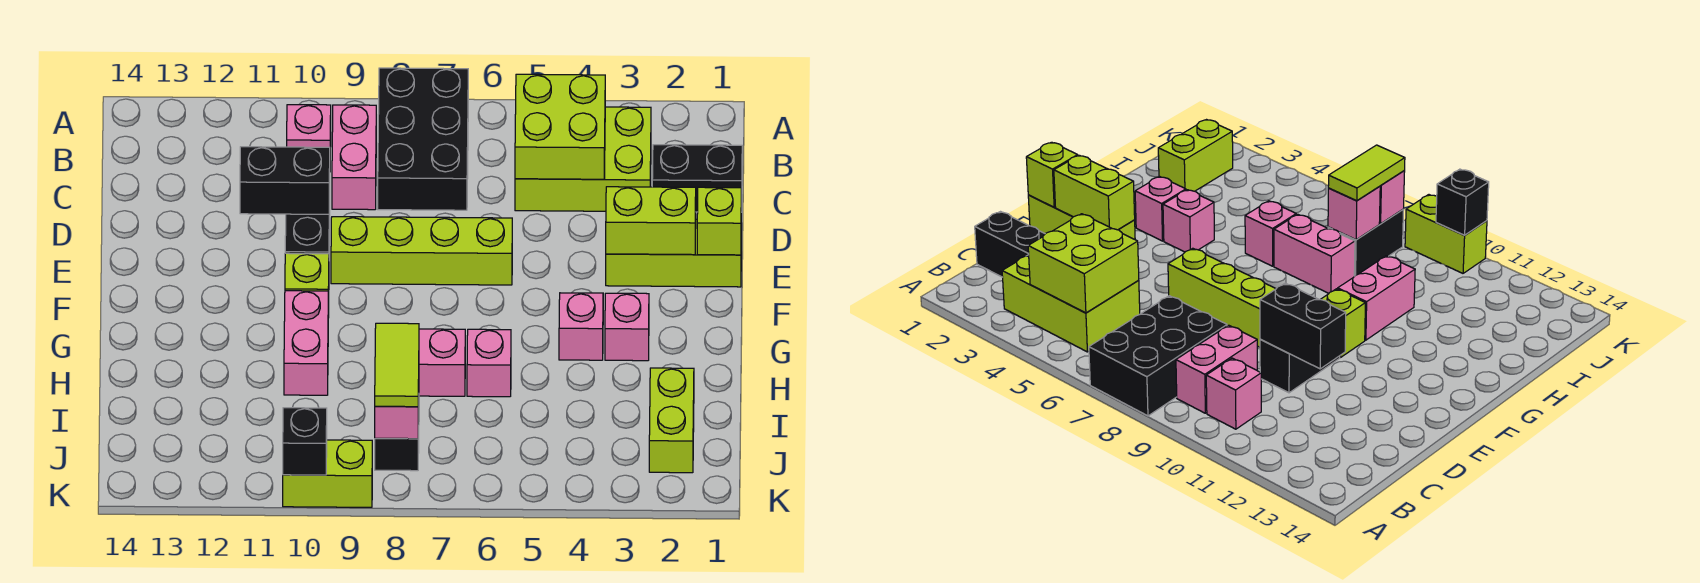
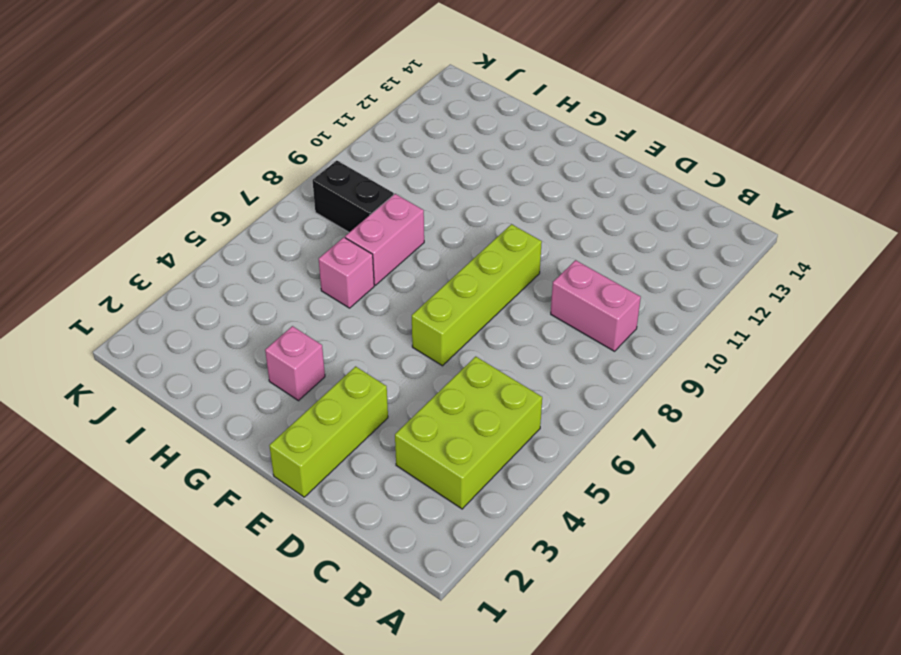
none -> black brick A7:C8 level 1
none -> pink brick B10 level 1
none -> black brick C1:C2 level 1

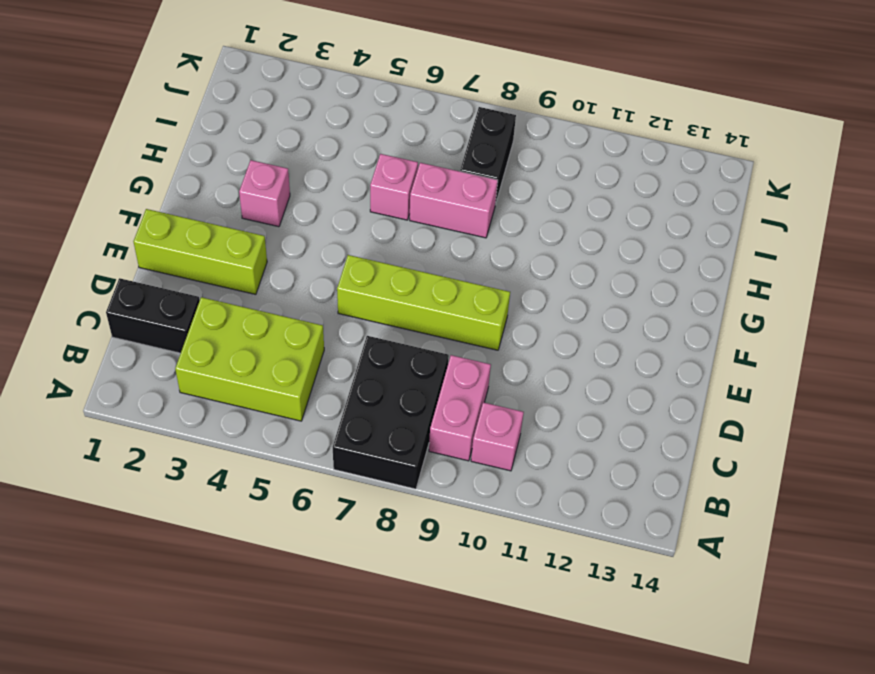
none -> black brick D10:E10 level 1
none -> lime brick F10 level 1
none -> pink brick G4 level 1

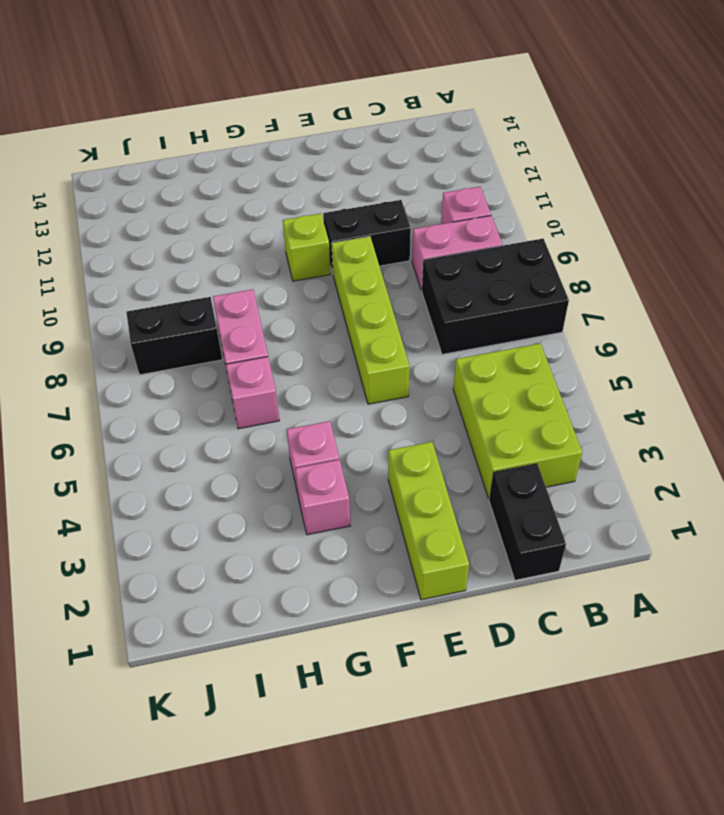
none -> pink brick G10:H10 level 1
none -> lime brick I2:J2 level 1
none -> lime brick K9:K10 level 1

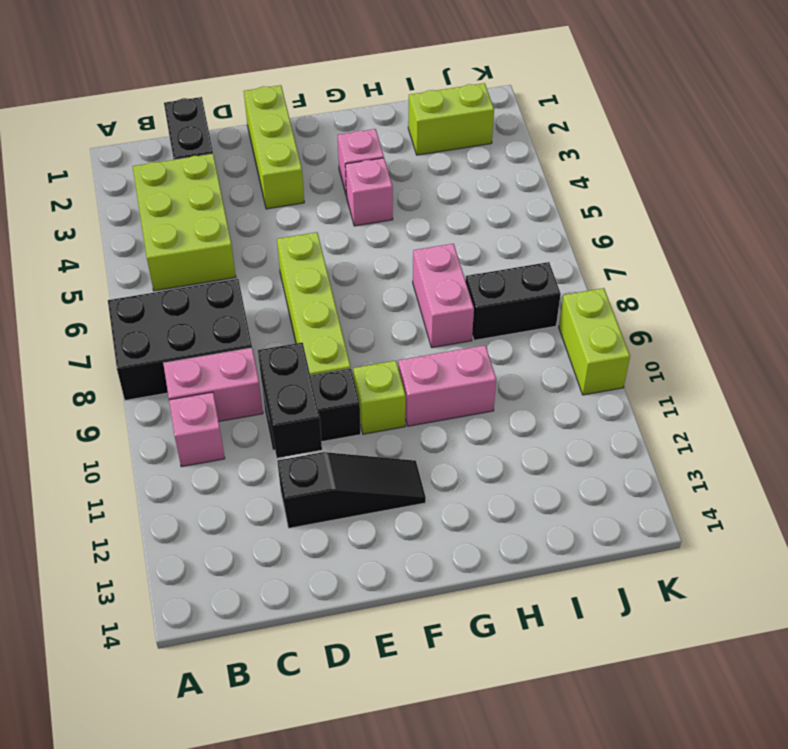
black slope D12:F12 level 1 top D -> none
none -> pink brick H6 level 1
none -> lime brick B4:C5 level 2
none -> lime brick E1 level 2

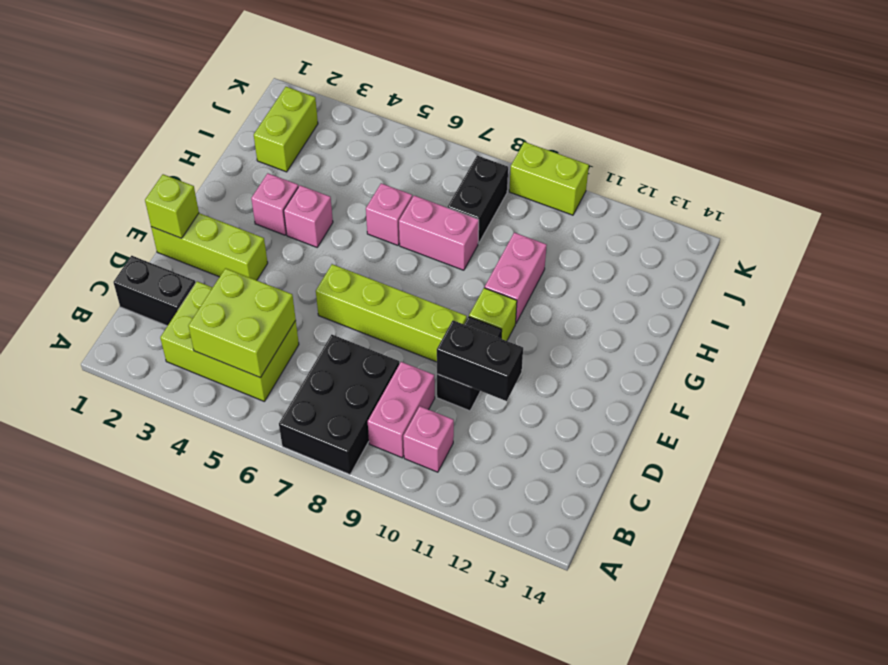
none -> lime brick E2:E3 level 2
none -> pink brick I8 level 2
none -> pink brick J8 level 2

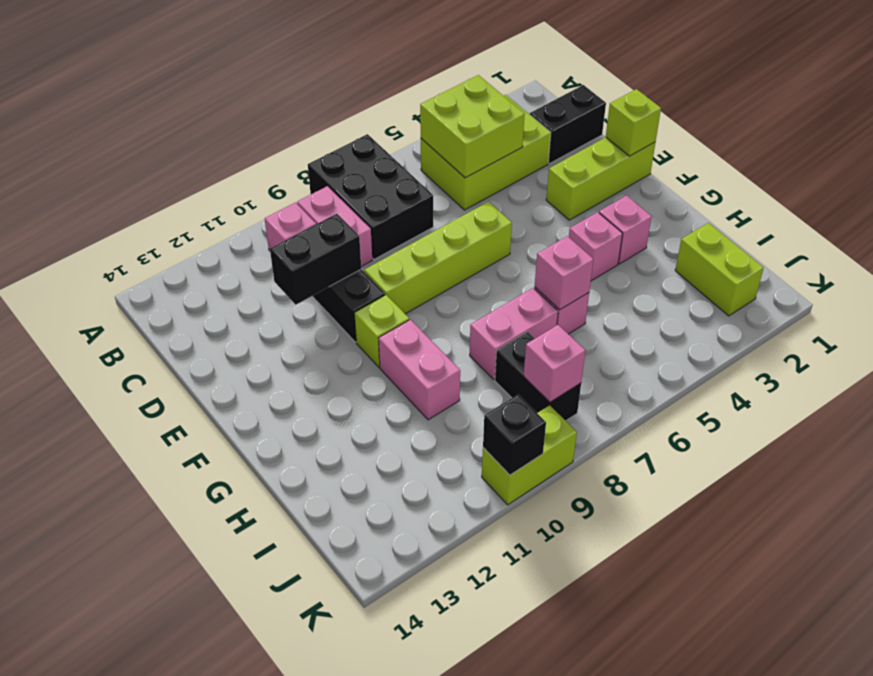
pink brick H6 level 2 -> pink brick I8 level 2
none -> lime brick E2:E3 level 2
none -> lime tile I8:J8 level 3

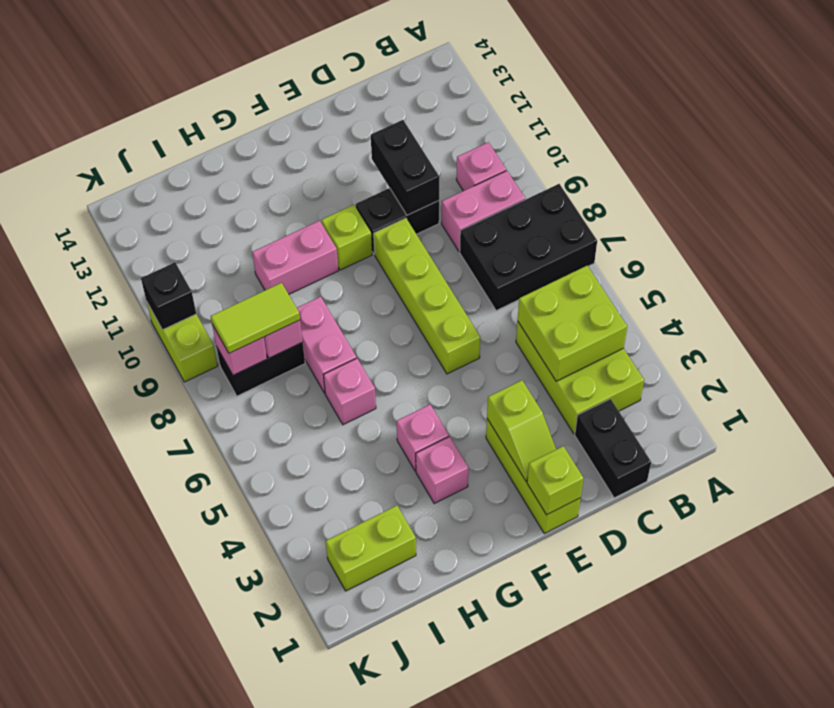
lime slope E2:E3 level 2 top 3 -> lime brick E2:E3 level 2

